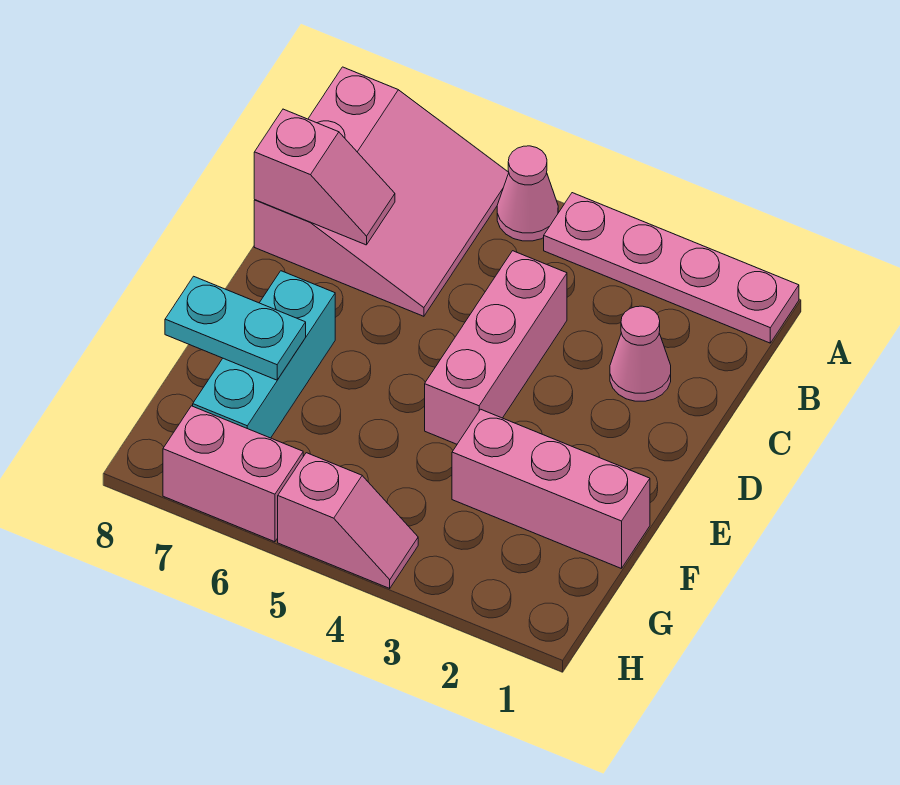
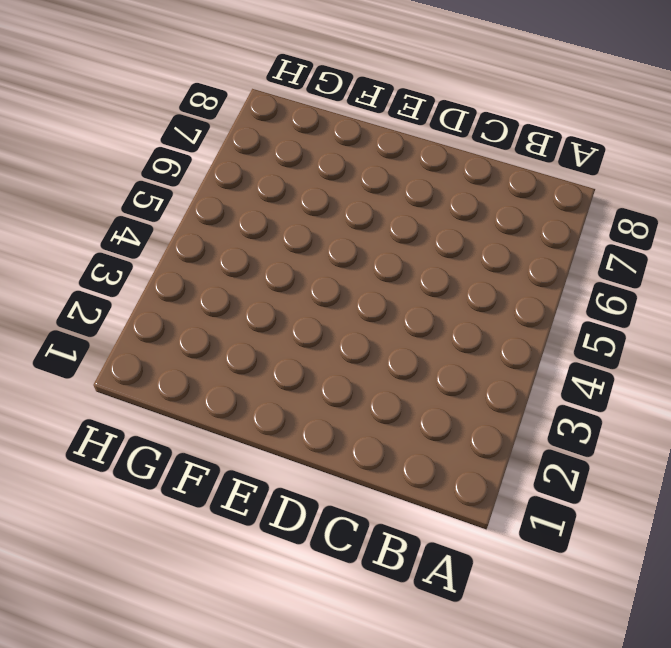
none -> pink plate A1:A4 level 1
none -> pink cone A5 level 1

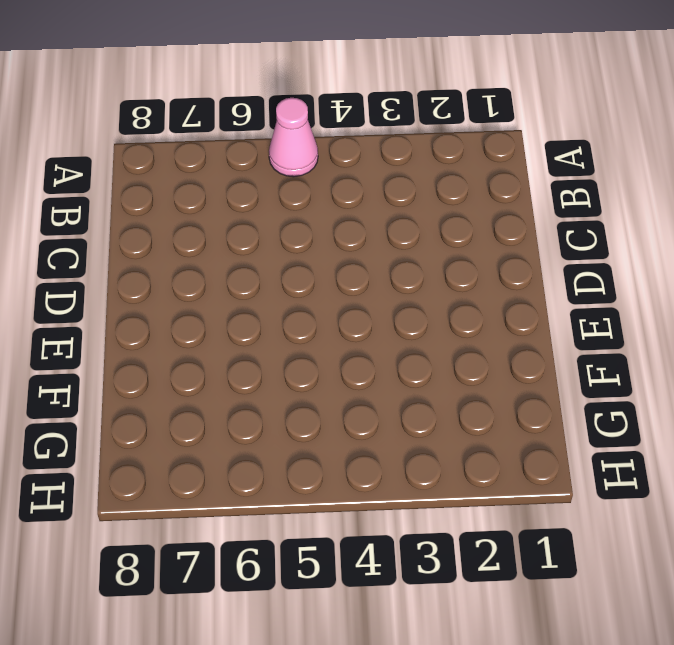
none -> pink plate A1:A4 level 1
none -> pink slope A6:C8 level 1 top 8

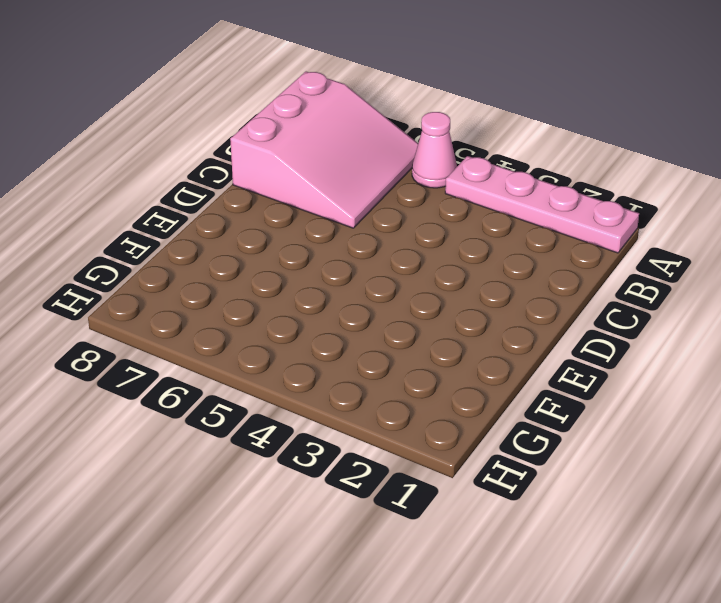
none -> pink cone C2 level 1
none -> pink brick C4:E4 level 1

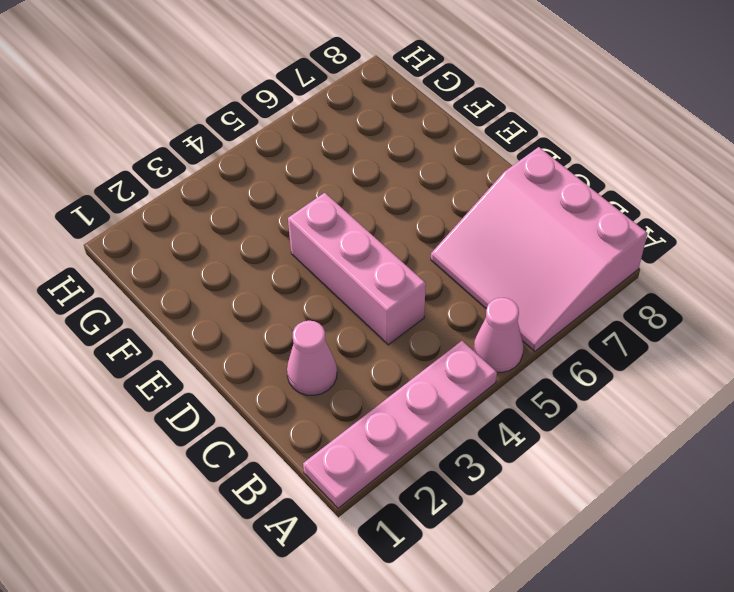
none -> cyan brick E7:G7 level 1
none -> pink brick F1:F3 level 1

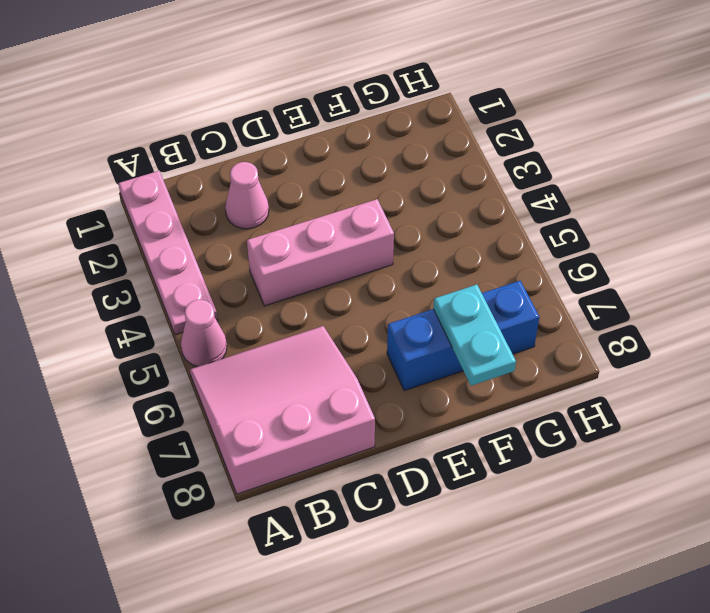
blue brick E7:G7 level 1 -> cyan brick E7:G7 level 1
none -> pink brick F1:F3 level 1
none -> pink slope H4:H5 level 1 top 5

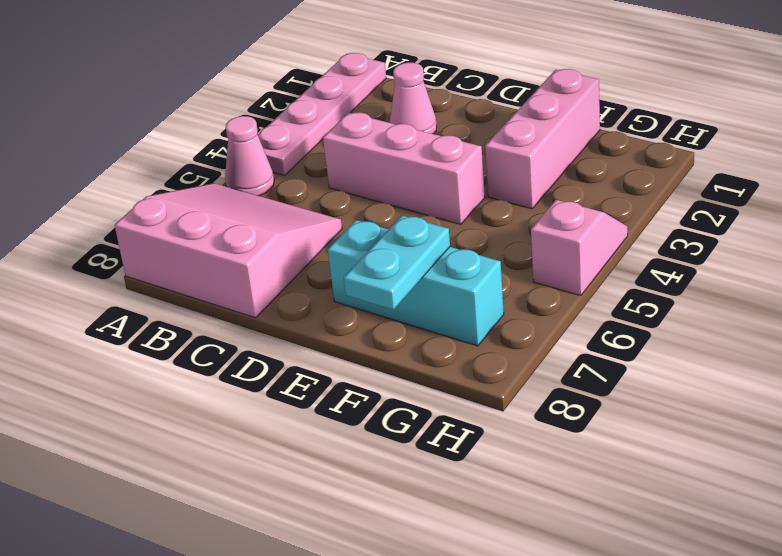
none -> pink brick H6:H7 level 1
none -> pink slope C7:C8 level 2 top 8

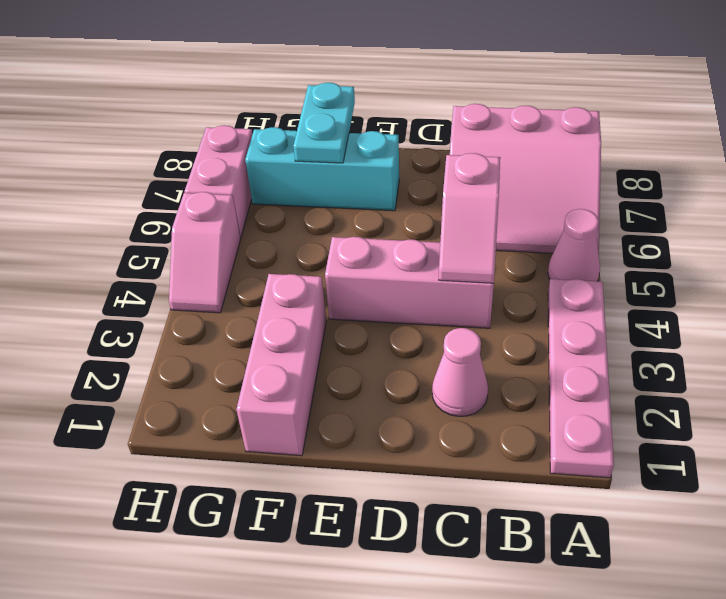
pink slope C4:C5 level 2 top 5 -> pink slope C7:C8 level 2 top 8

